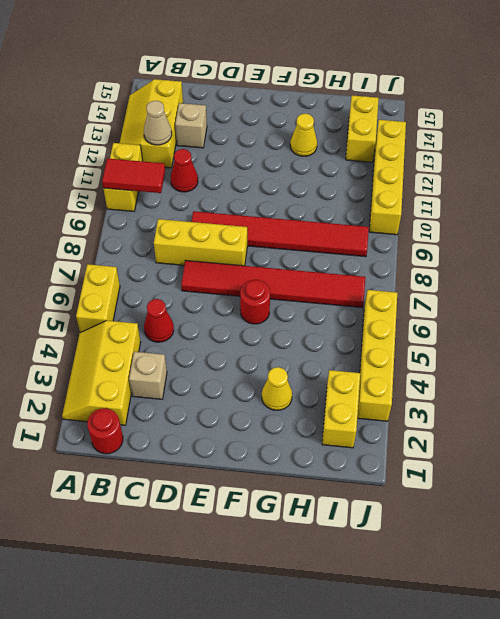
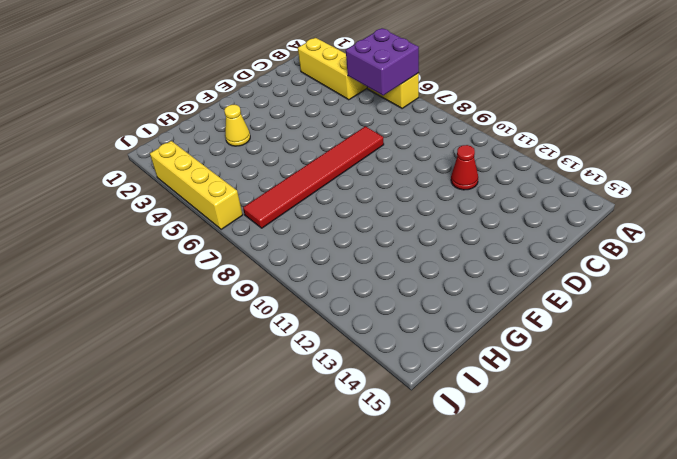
purple brick A5:B6 level 2 -> none
none -> yellow brick A10:A11 level 1
none -> yellow slope A12:B14 level 1 top B
none -> red round brick B1 level 1

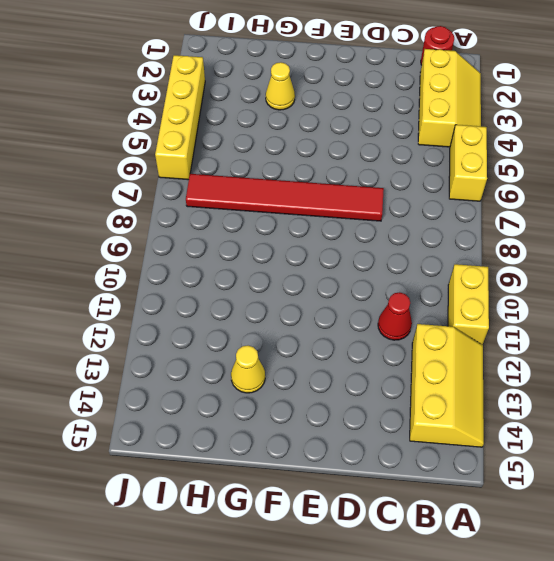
none -> tan brick C3 level 1
none -> red cone C5 level 1
none -> yellow brick C8:E8 level 1

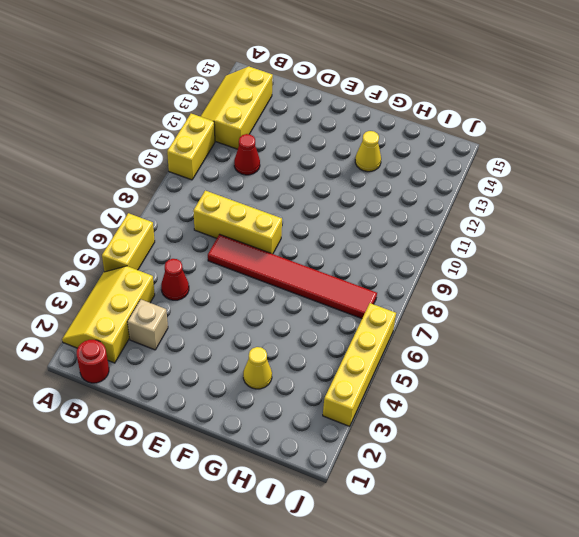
none -> tan brick C13 level 1
none -> red tile D9:I9 level 1
none -> red round brick F6 level 1

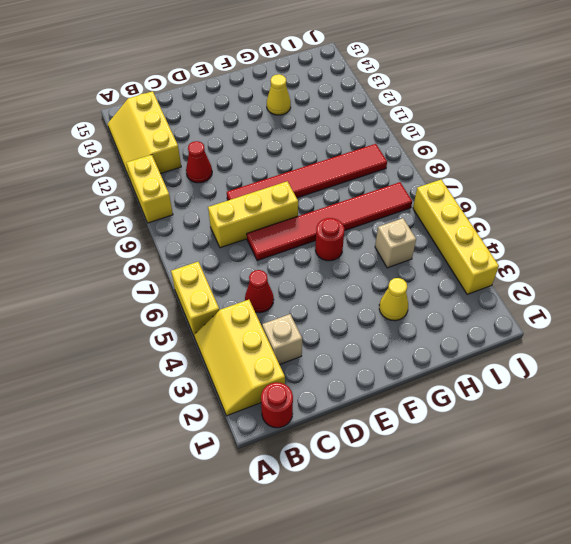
tan brick H5 level 1 -> tan brick C13 level 1
none -> yellow brick I2:I3 level 1
none -> yellow brick I13:I14 level 1
none -> yellow brick J10:J13 level 1

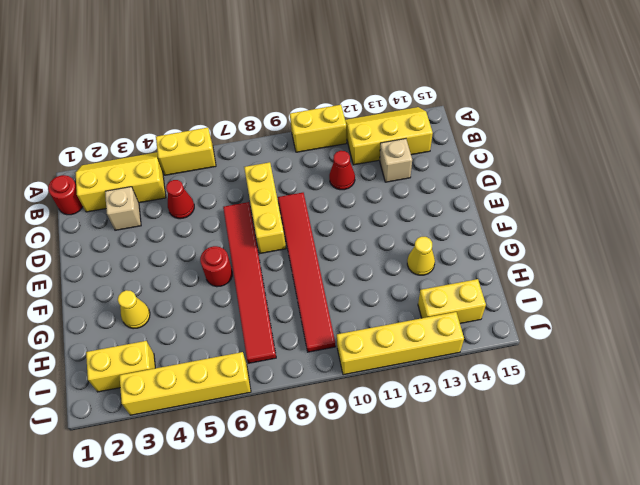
none -> red tile A10:B10 level 2
none -> tan cone B12 level 2

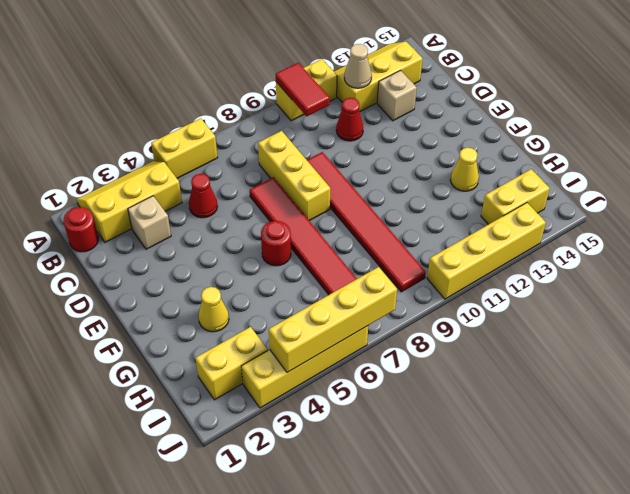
yellow brick J4:J7 level 2 -> none

